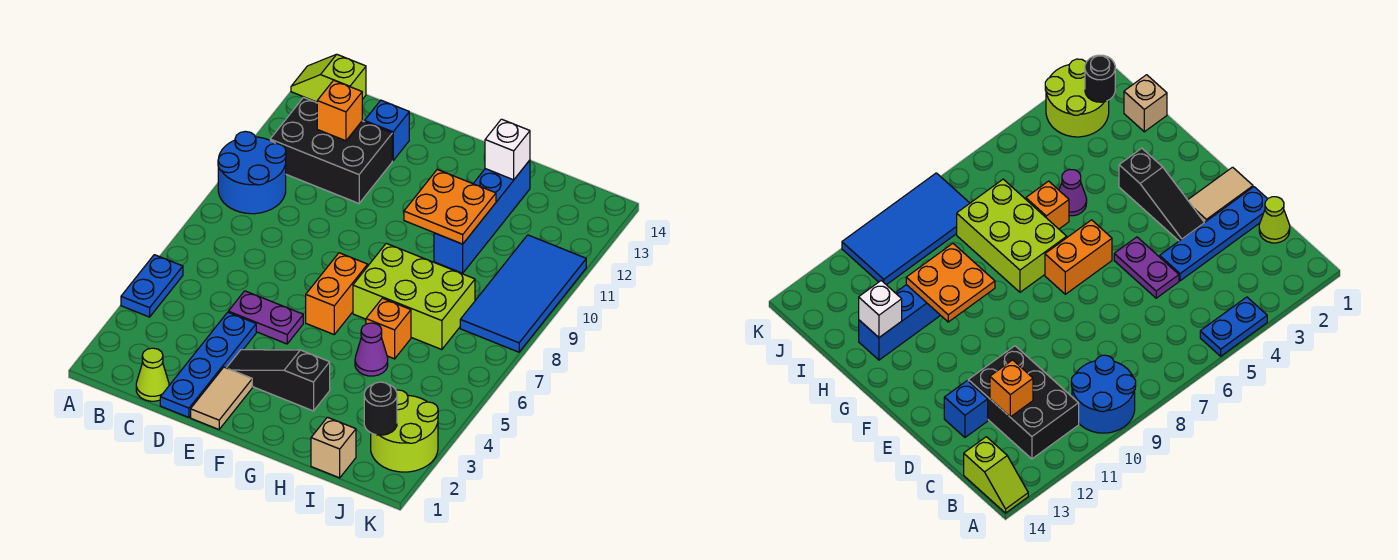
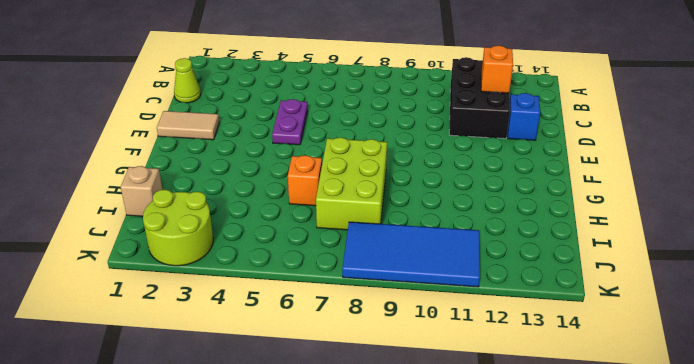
none -> blue plate A4:A5 level 1
none -> blue round brick A9:B10 level 1
none -> lime slope A14:B14 level 1 top B

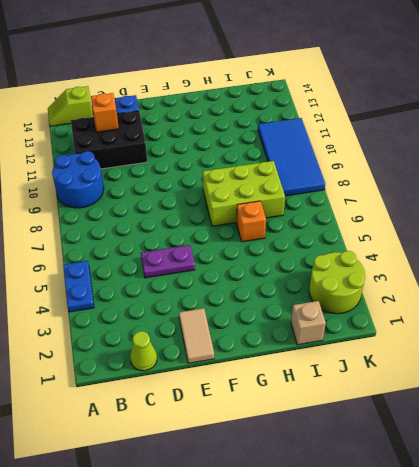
none -> blue plate D1:D4 level 1
none -> black slope E3:G3 level 1 top G
none -> orange brick F6:F7 level 1

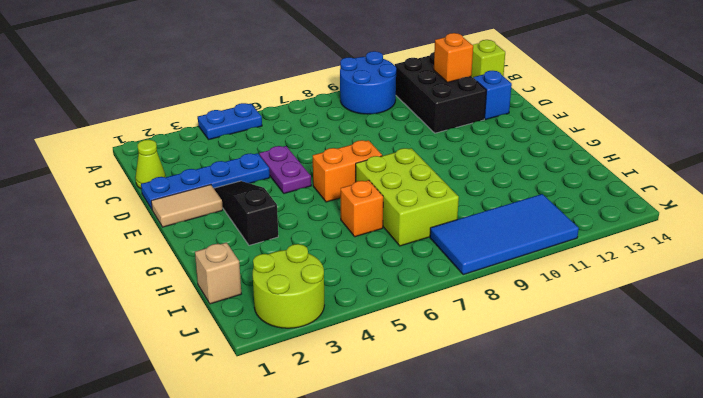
none -> purple cone H5 level 1
none -> blue brick H10:H13 level 1
none -> orange plate G10:H11 level 2

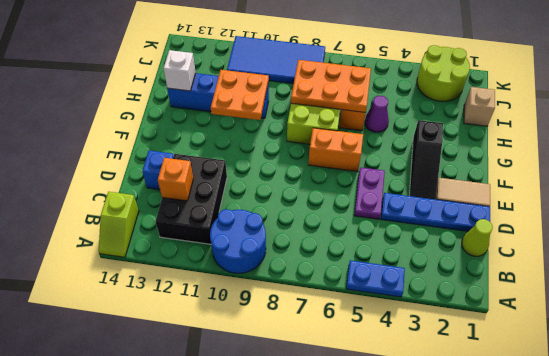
orange plate H6:I8 level 2 -> none
none -> black round brick J2 level 2

